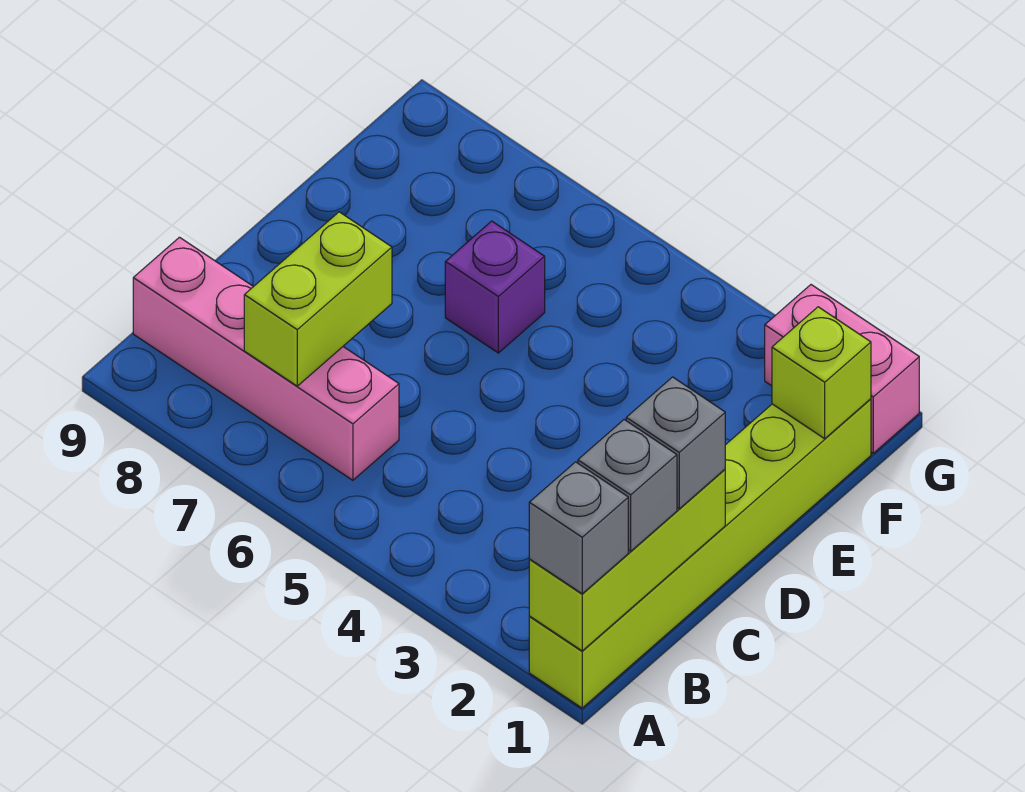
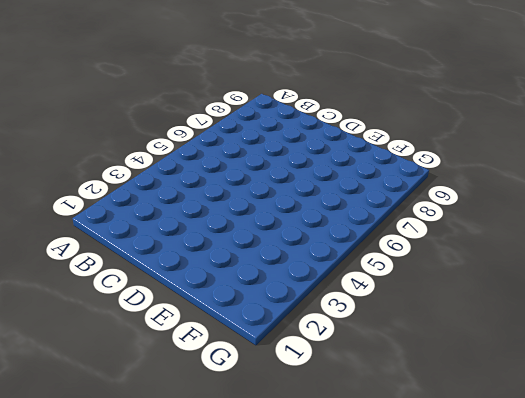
none -> lime brick A1:F1 level 1
none -> pink brick B6:B9 level 1

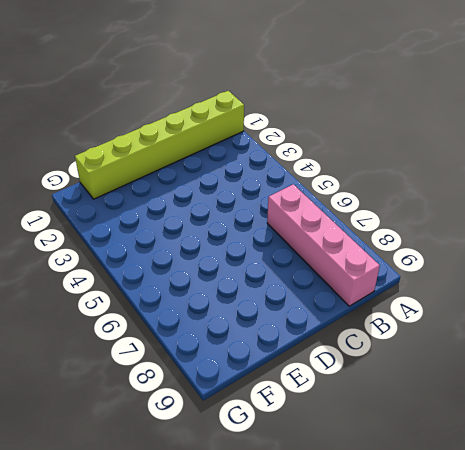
none -> purple brick E6 level 1
none -> pink brick G1:G2 level 1

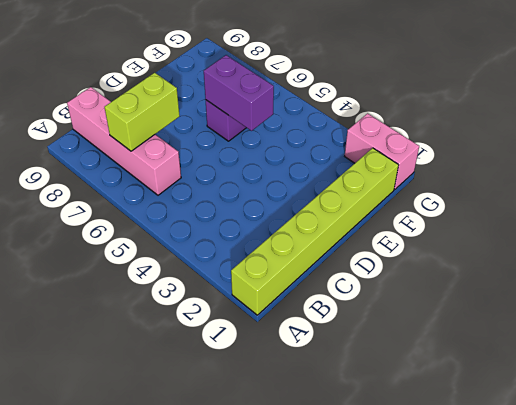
purple brick E5:E6 level 2 -> none
none -> lime brick A1:C1 level 2
none -> lime brick F1 level 2

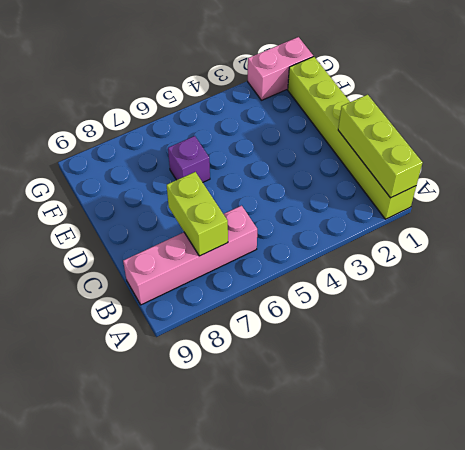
none -> lime brick F1 level 2
none -> grey brick A1 level 3

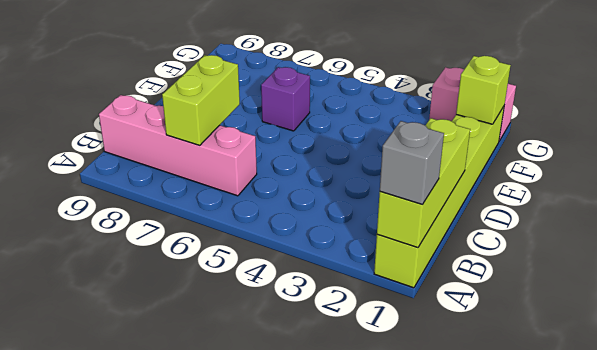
none -> grey brick B1 level 3
none -> grey brick C1 level 3

